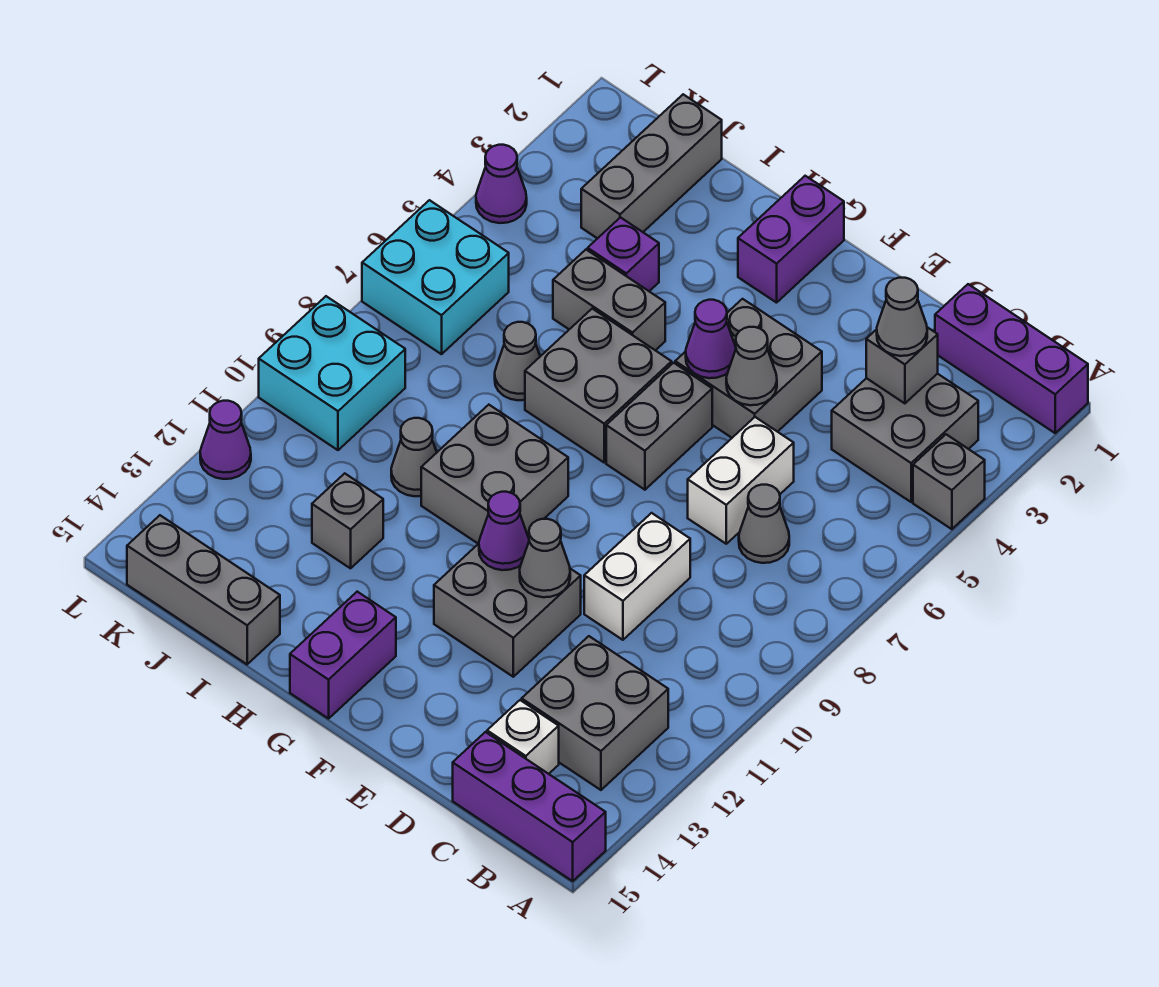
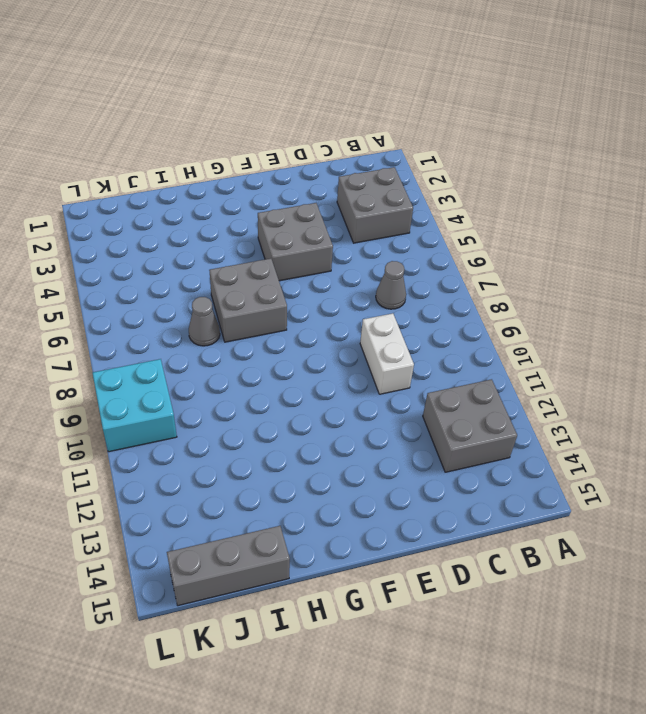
none -> purple brick A1:C1 level 1
none -> grey brick A4 level 1
none -> purple brick A15:C15 level 1
none -> white brick C14 level 1

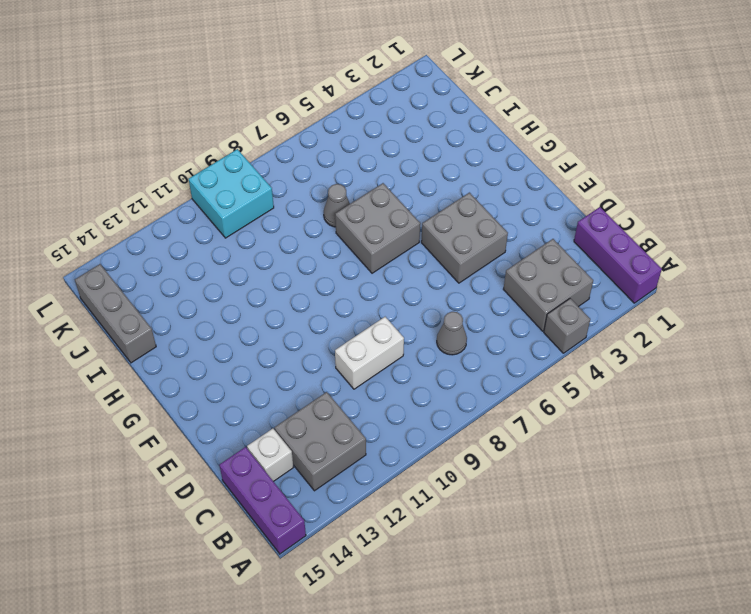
none -> white brick D6:D7 level 1
none -> grey brick E11:F12 level 1
none -> grey brick F6:F7 level 1
none -> purple brick G1:G2 level 1

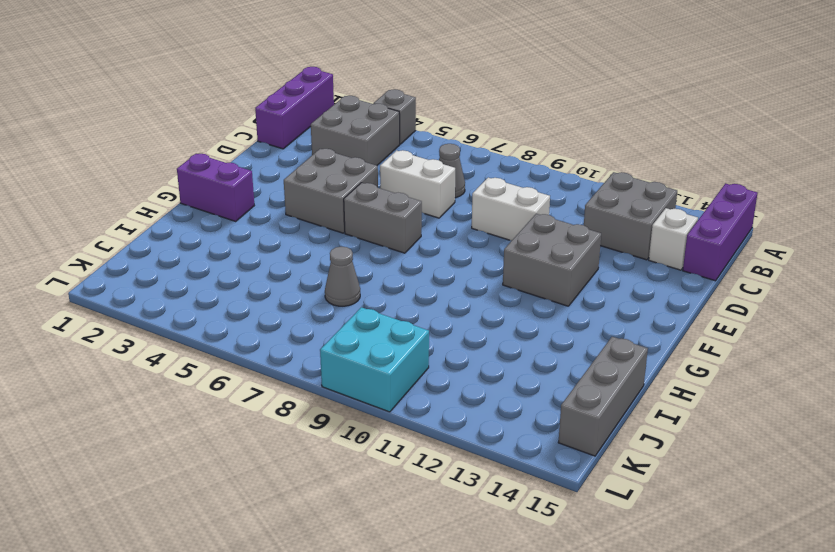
none -> grey brick G6:H7 level 1
none -> grey brick G9:H10 level 1
none -> purple brick G14:G15 level 1
none -> grey brick H5:I5 level 1

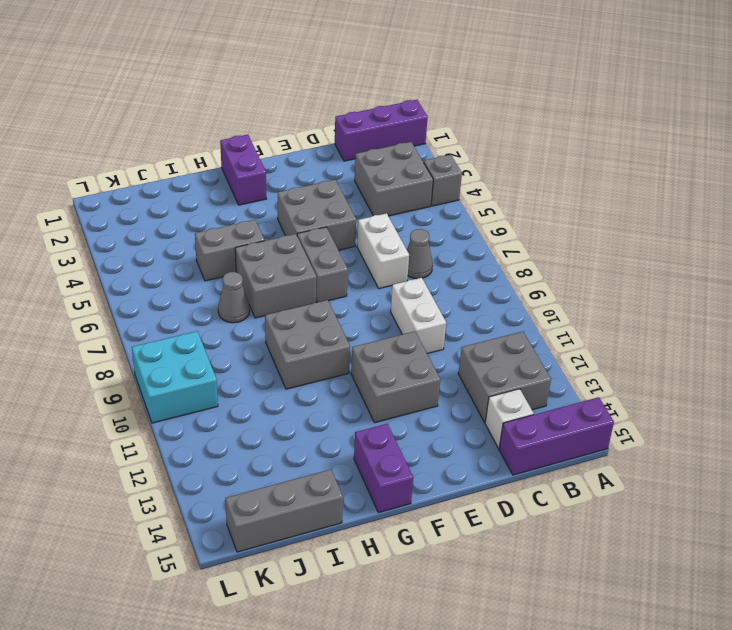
none -> purple brick I4 level 1
none -> grey cone I10 level 1
none -> grey brick I12 level 1
none -> grey brick J1:J3 level 1

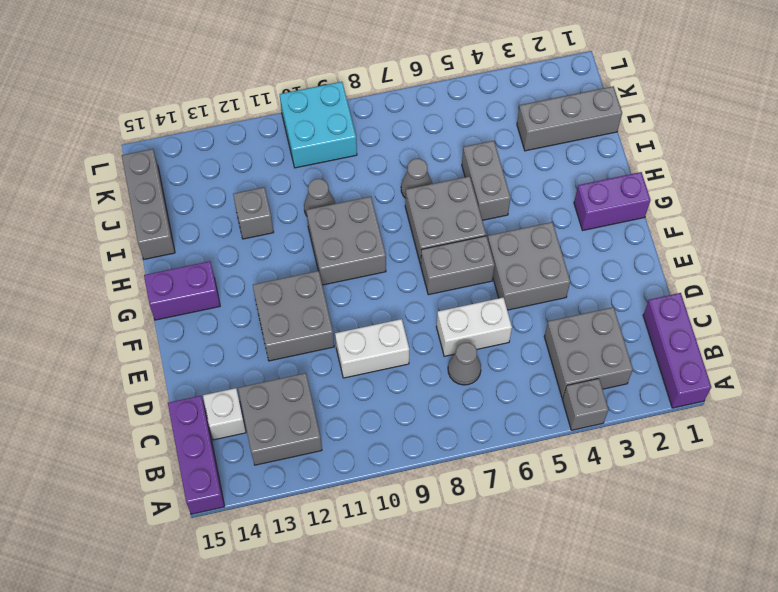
none -> purple brick I4 level 1
none -> cyan brick K6:L7 level 1
none -> purple cone L4 level 1
none -> purple cone L12 level 1

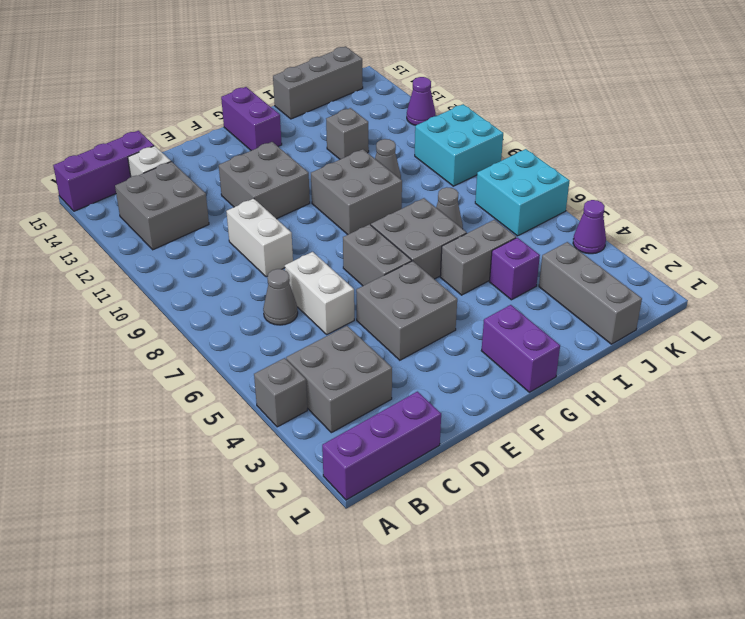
none -> grey brick C3 level 2
none -> grey cone E5 level 2
none -> grey cone E11 level 2
none -> purple cone F5 level 2

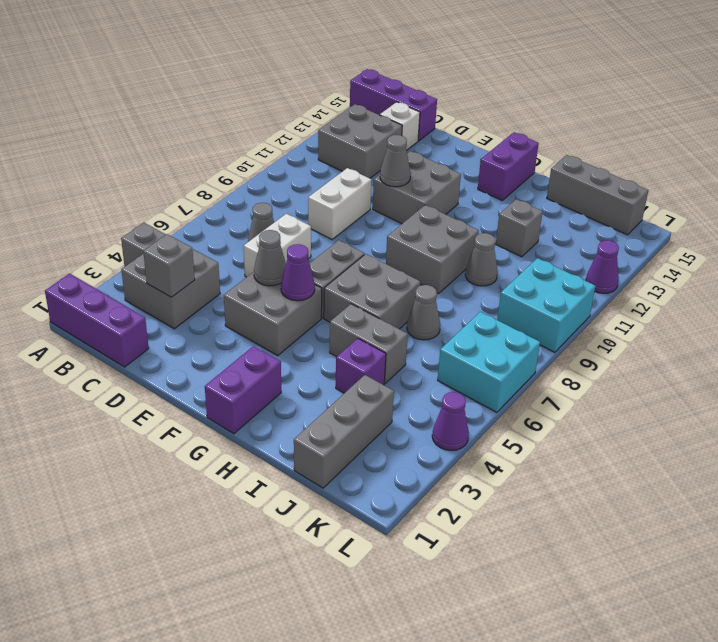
none -> purple cone F11 level 2
none -> grey cone C3 level 3

